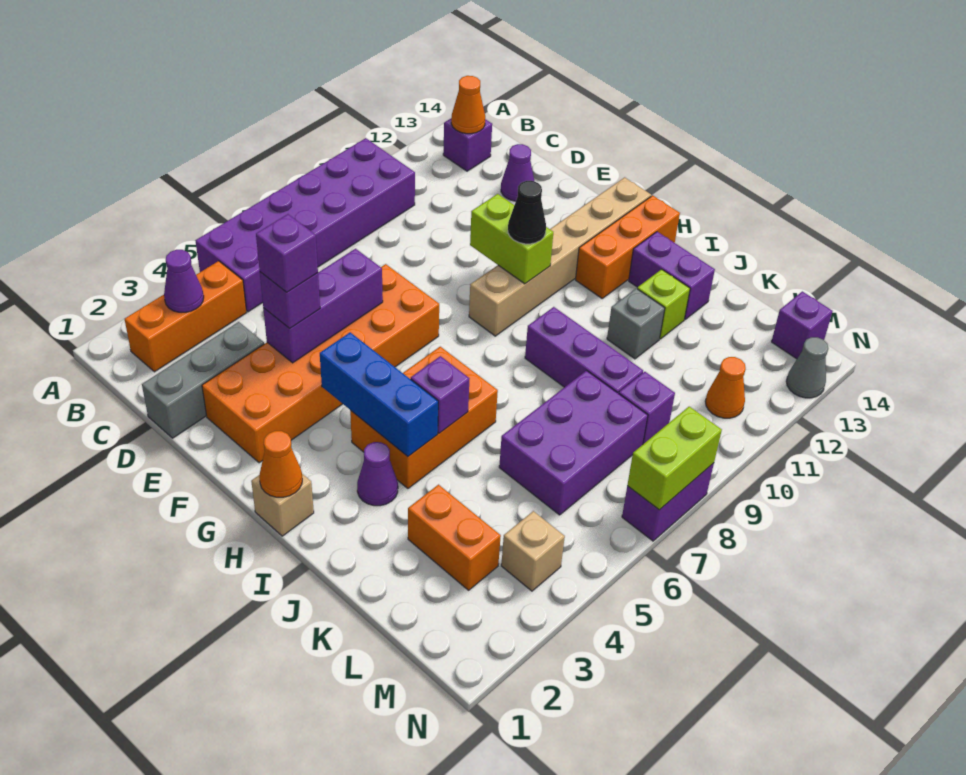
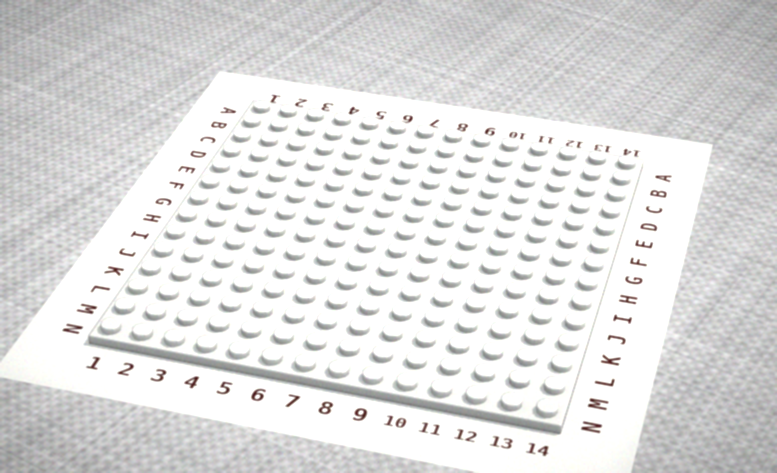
none -> purple brick A5:B10 level 1
none -> orange brick B2:B4 level 1
none -> purple brick B13 level 1
none -> grey brick D1:D3 level 1

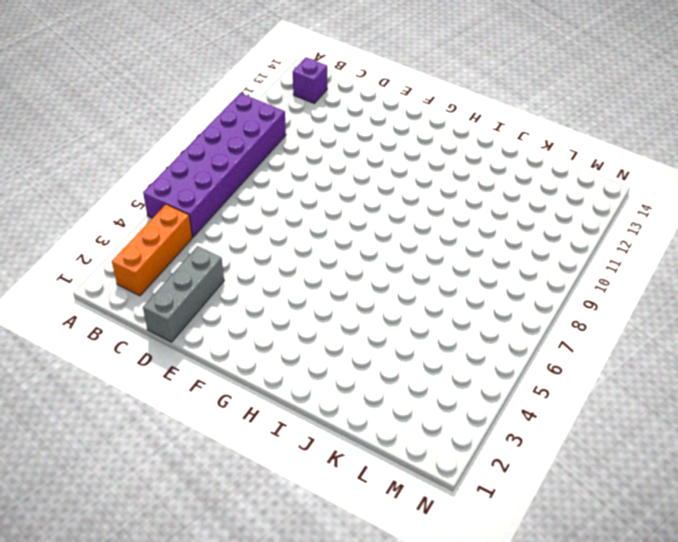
none -> purple cone D13 level 1
none -> orange brick E2:F7 level 1
none -> tan brick G9:G14 level 1
none -> tan brick H1 level 1

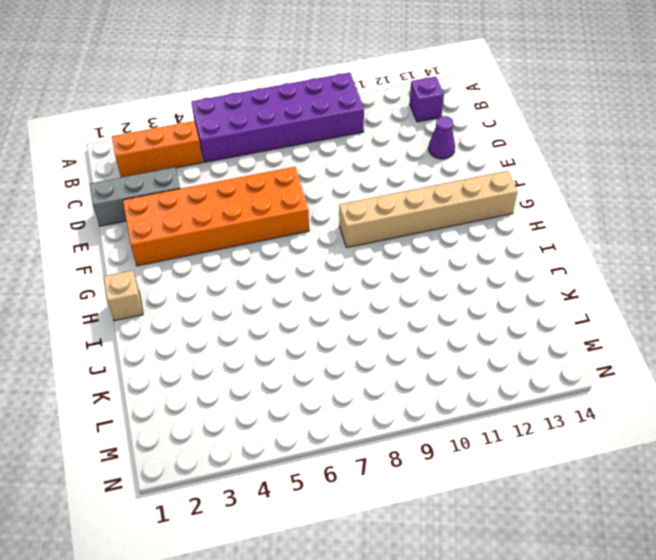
none -> orange brick H4:I6 level 1
none -> orange brick H12:H14 level 1
none -> purple cone I3 level 1
none -> purple brick I9:K9 level 1

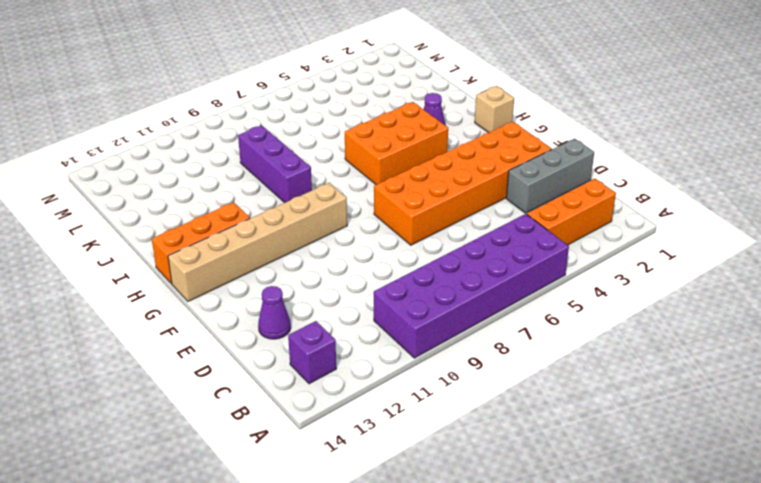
none -> purple brick I13:J13 level 1
none -> grey brick J11 level 1
none -> lime brick J12 level 1
none -> orange brick K3:L3 level 1

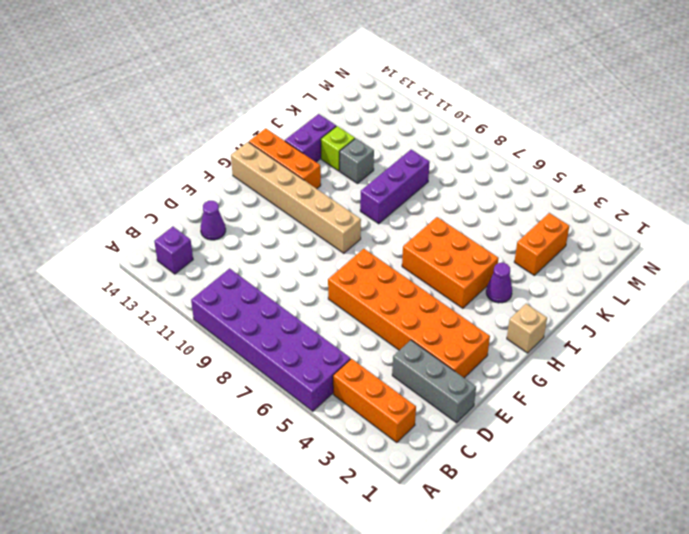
none -> purple brick K6:L8 level 1
none -> purple brick L9 level 1
none -> tan brick M4 level 1
none -> orange cone M11 level 1

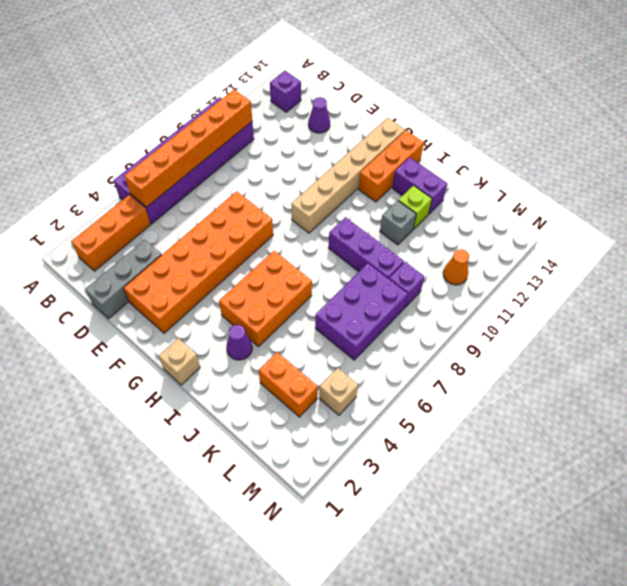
orange brick B5:B10 level 2 -> none
none -> purple brick M14 level 1
none -> purple brick N7:N8 level 1
none -> grey cone N13 level 1
none -> purple cone B3 level 2

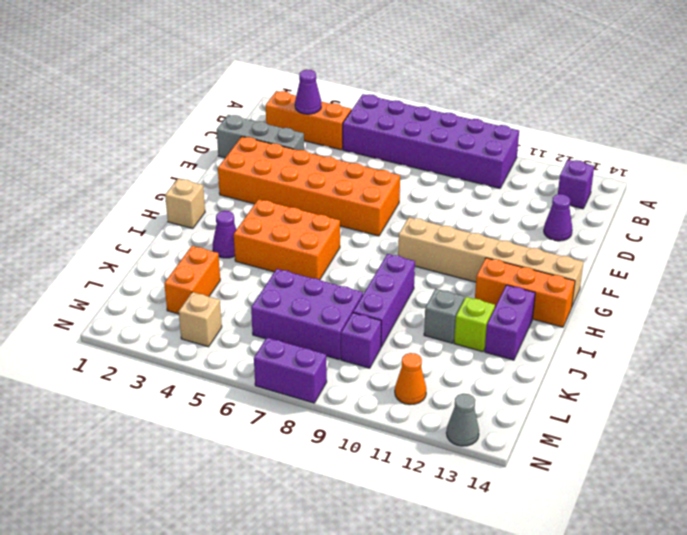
none -> purple brick M14 level 1
none -> orange cone B13 level 2
none -> purple brick E4:E6 level 2
none -> lime brick F10:G10 level 2

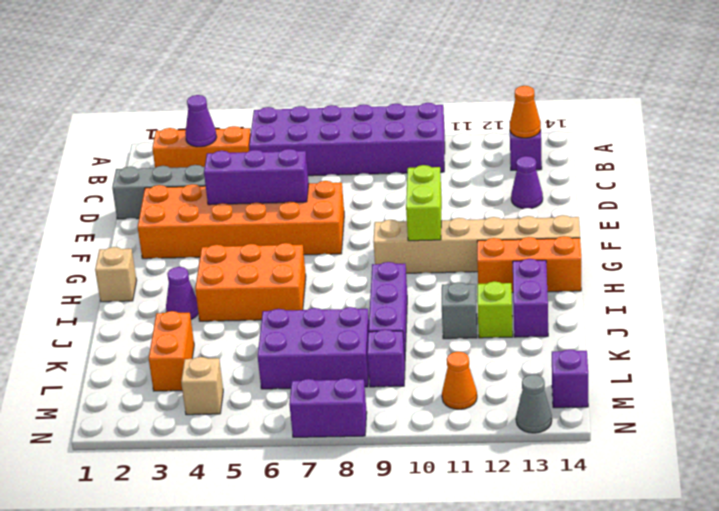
none -> blue brick G4:I4 level 2
none -> orange cone H1 level 2
none -> purple brick I5 level 2
none -> lime brick N7:N8 level 2

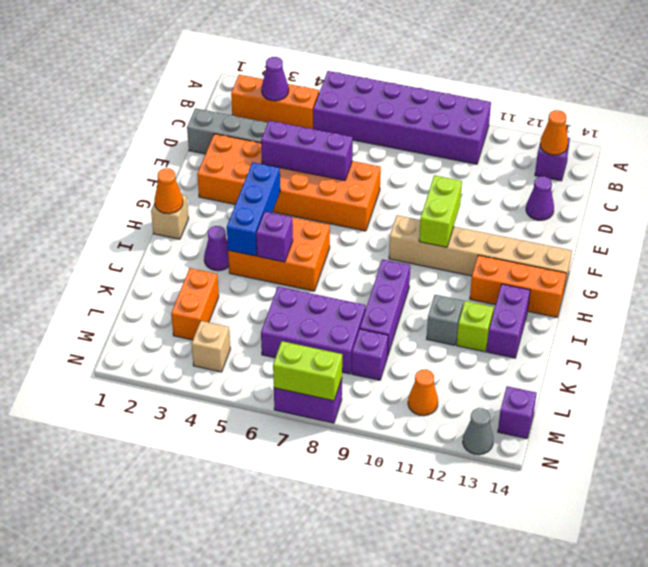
none -> purple brick E4 level 3
none -> black cone G10 level 3
none -> purple brick E4 level 4

